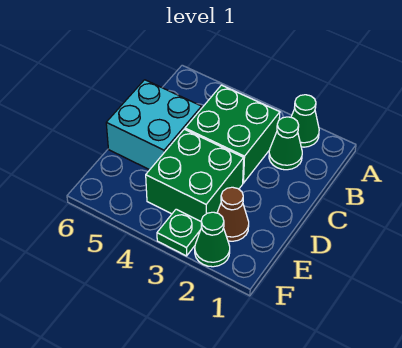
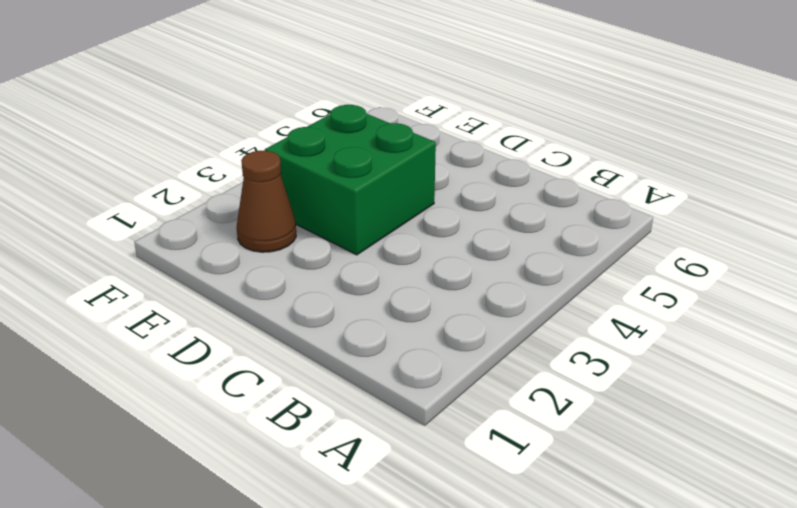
none -> green cone A2 level 1
none -> green cone B2 level 1

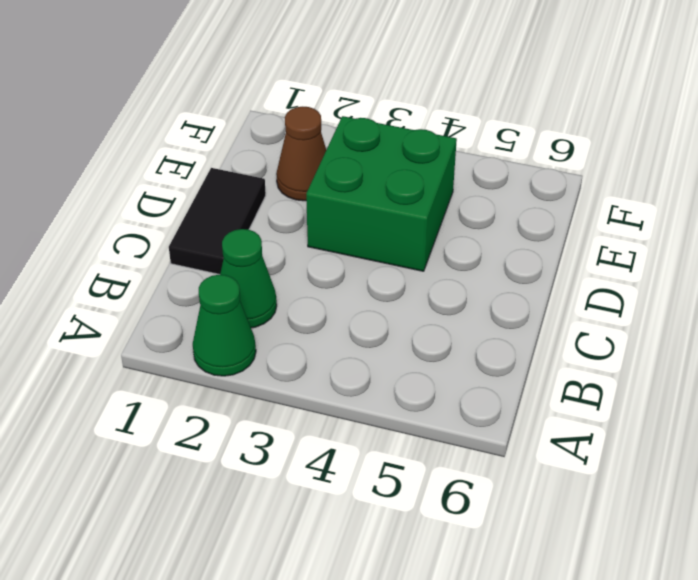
black tile C1:D1 level 1 -> none
none -> green brick B3:C4 level 1
none -> cyan brick C5:D6 level 1

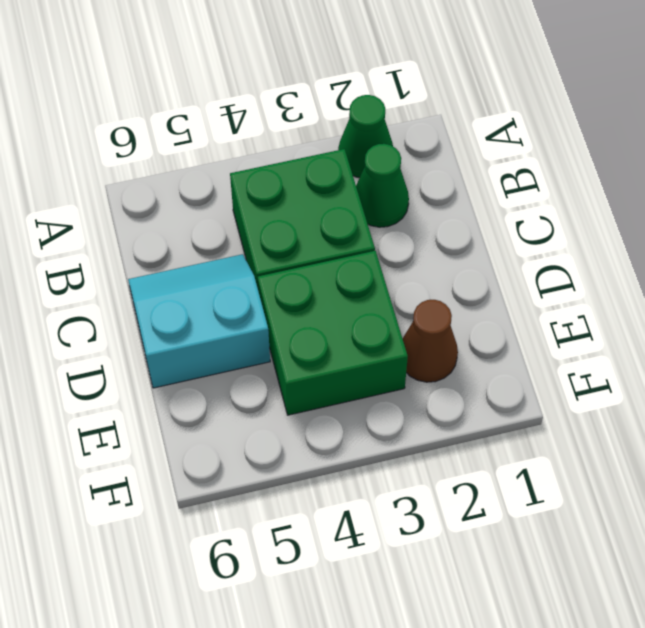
cyan slope C5:D6 level 1 top D -> cyan brick C5:D6 level 1
none -> green cone F2 level 1
none -> green plate F3 level 1

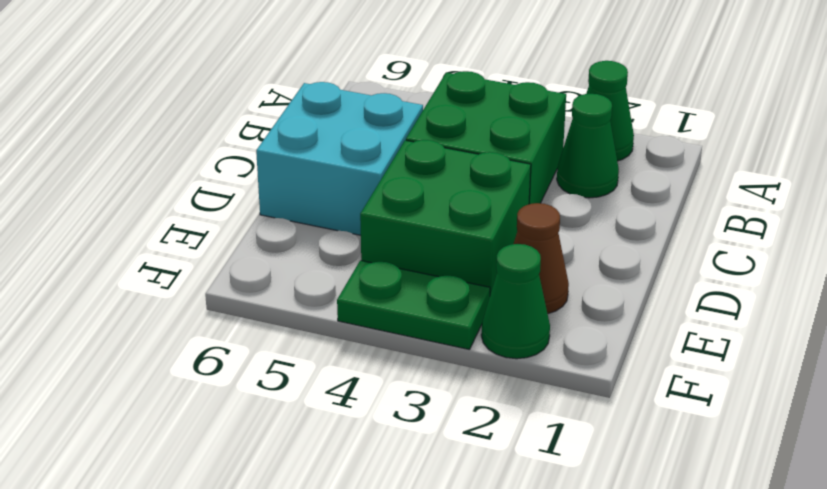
green plate F3:F4 level 1 -> green plate F3 level 1

